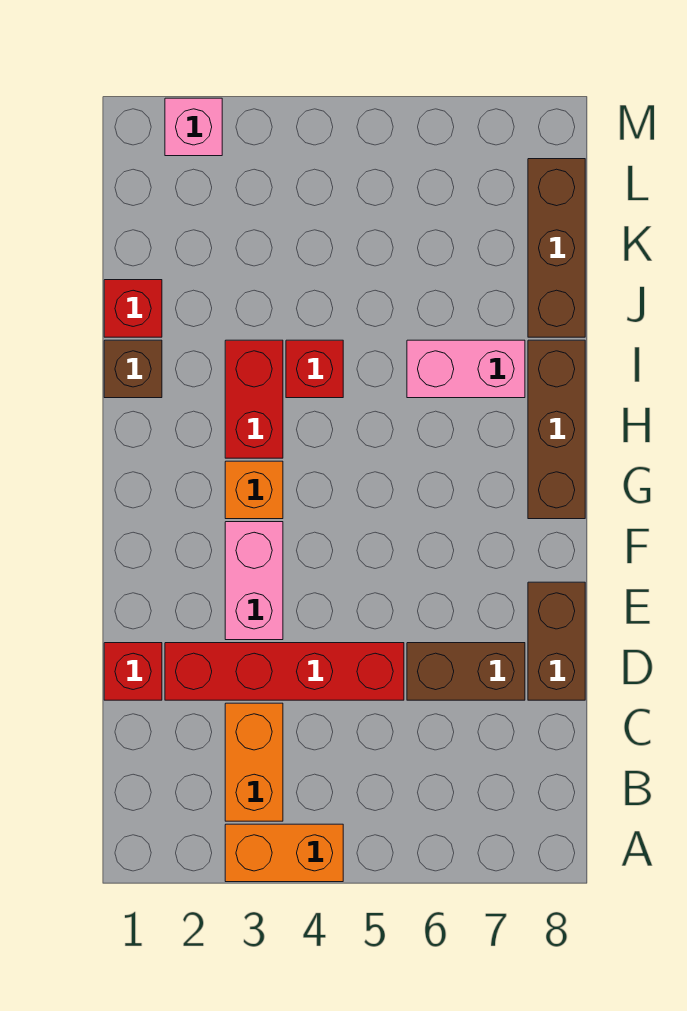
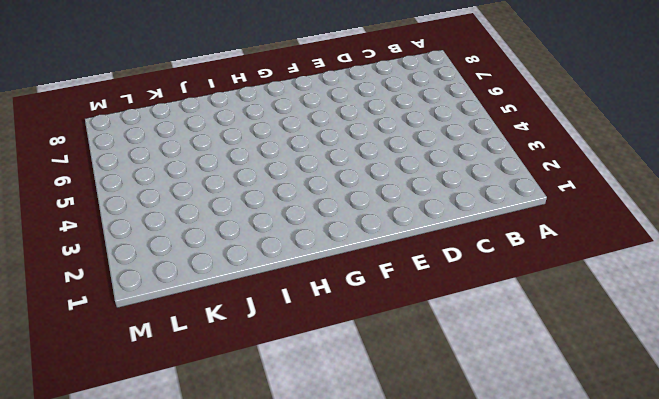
none -> orange brick A3:A4 level 1
none -> orange brick B3:C3 level 1
none -> red brick D1 level 1

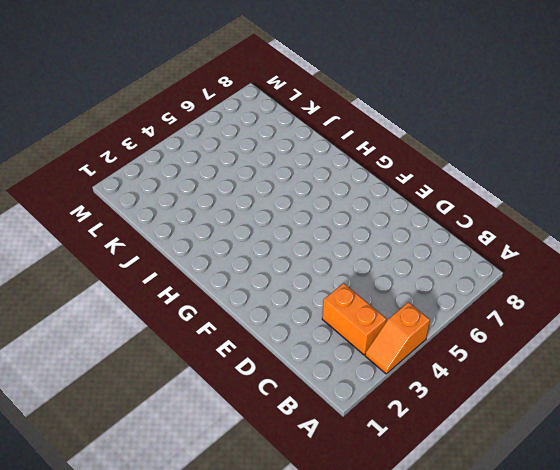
orange slope A3:A4 level 1 top 4 -> orange brick A3:A4 level 1
none -> red brick D1 level 1
none -> red brick D2:D5 level 1
none -> brown brick D6:D7 level 1

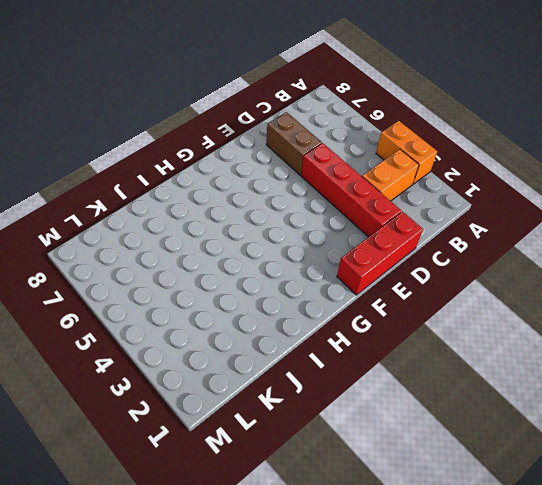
red brick D1:F1 level 1 -> red brick D1 level 1
none -> brown brick D8:E8 level 1
none -> pink brick E3:F3 level 1
none -> orange brick G3 level 1

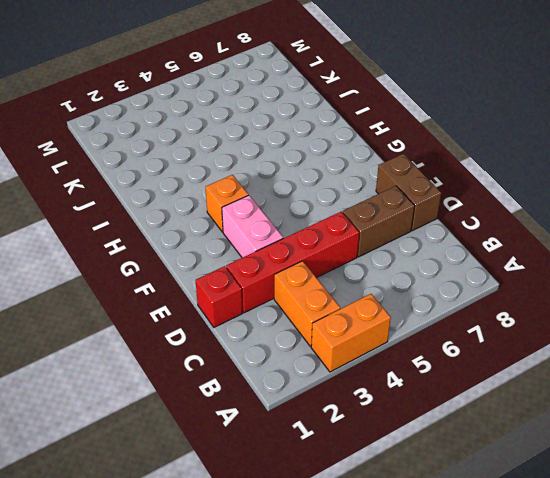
none -> brown brick G8:I8 level 1
none -> red brick H3:I3 level 1
none -> brown brick I1 level 1

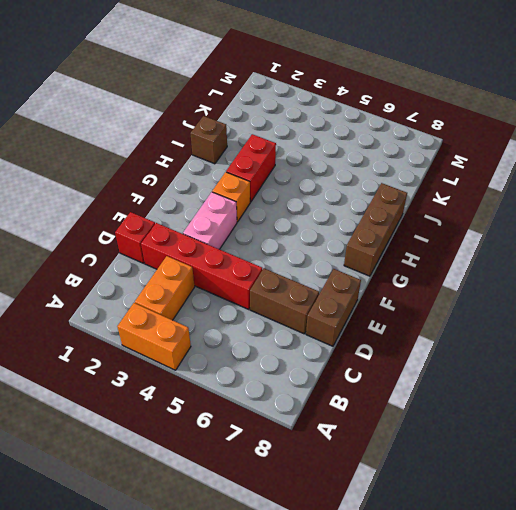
none -> red brick I4 level 1
none -> pink brick I6:I7 level 1
none -> red brick J1 level 1

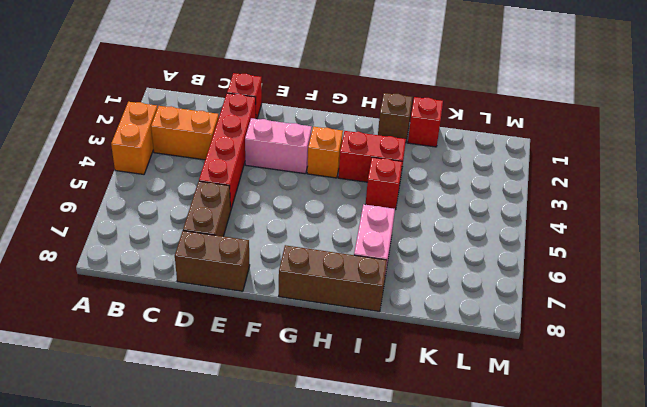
none -> brown brick J8:L8 level 1
none -> pink brick M2 level 1

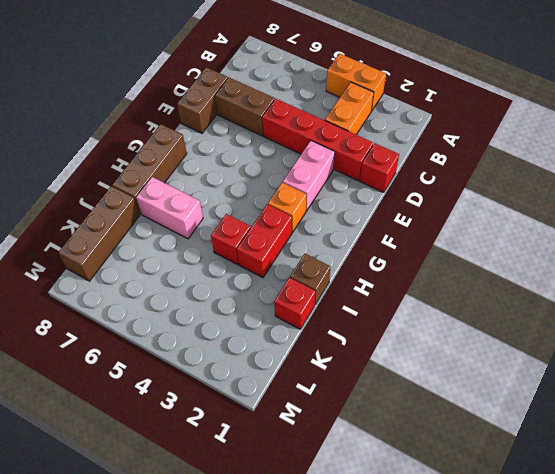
none -> pink brick M2 level 1

